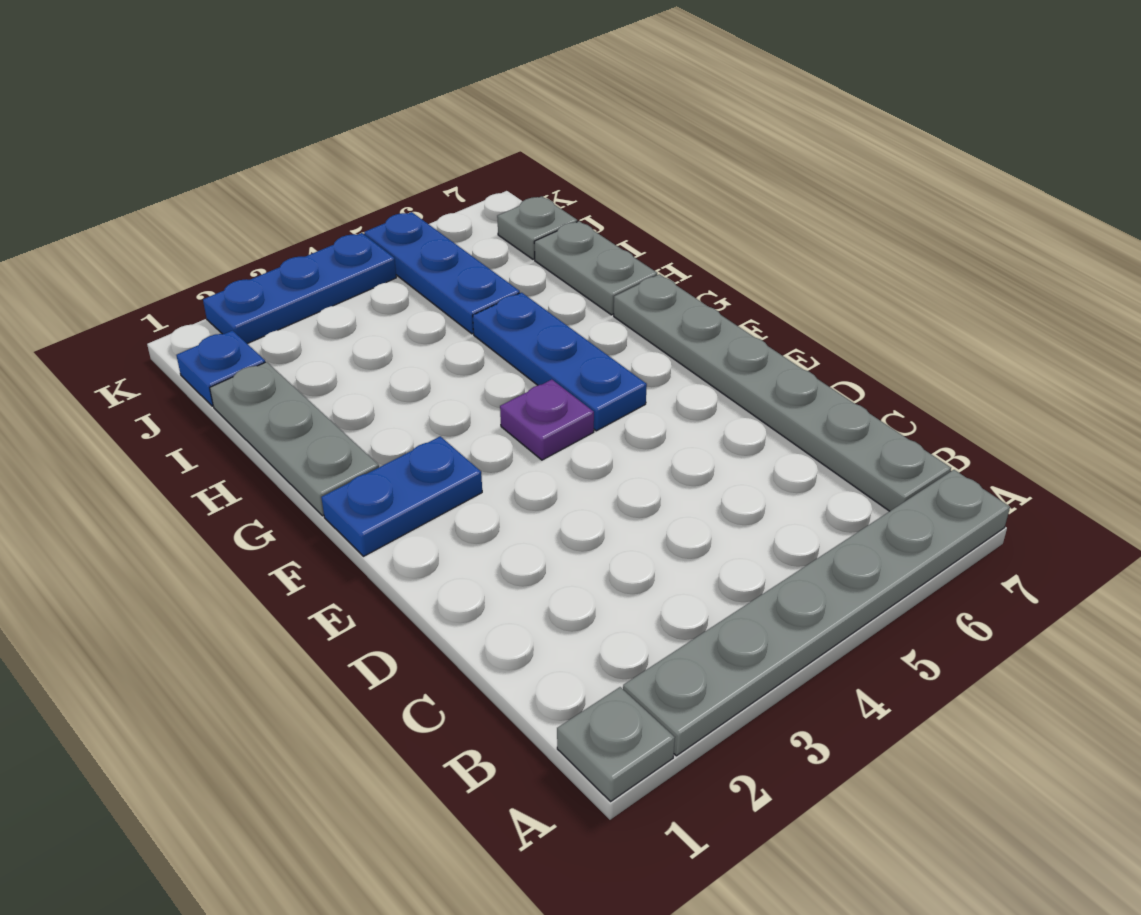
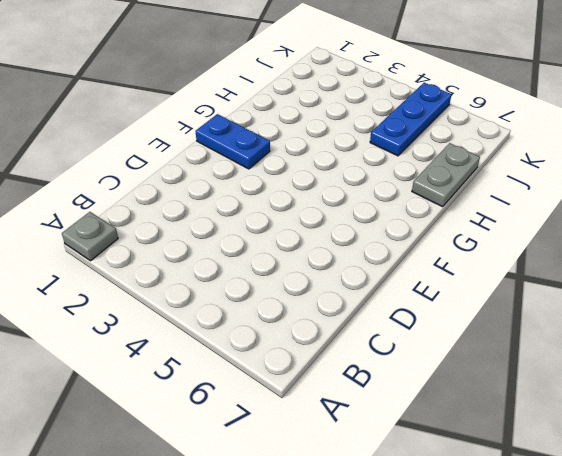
none -> grey plate A2:A7 level 1
none -> grey plate B7:G7 level 1
none -> purple plate F4 level 1

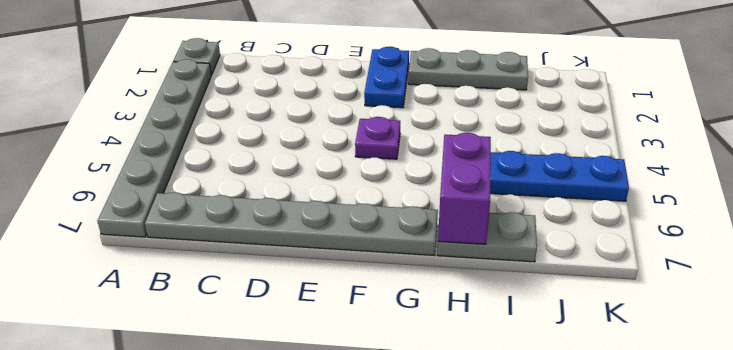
purple brick H6:H7 level 2 -> none
none -> blue plate F5:H5 level 1
none -> blue plate J1 level 1
none -> grey plate J7 level 1

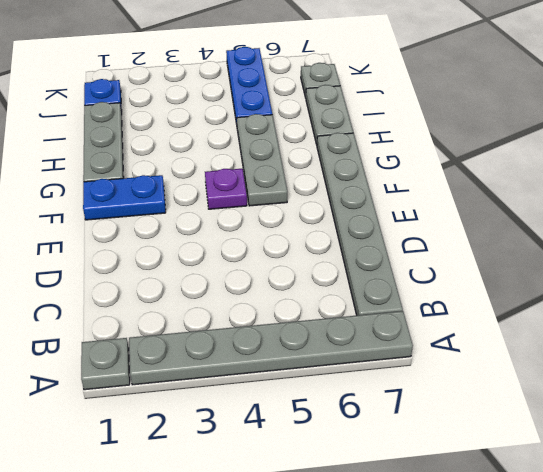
grey plate F5:H5 level 1 -> blue plate F5:H5 level 1
none -> blue plate K2:K4 level 1

